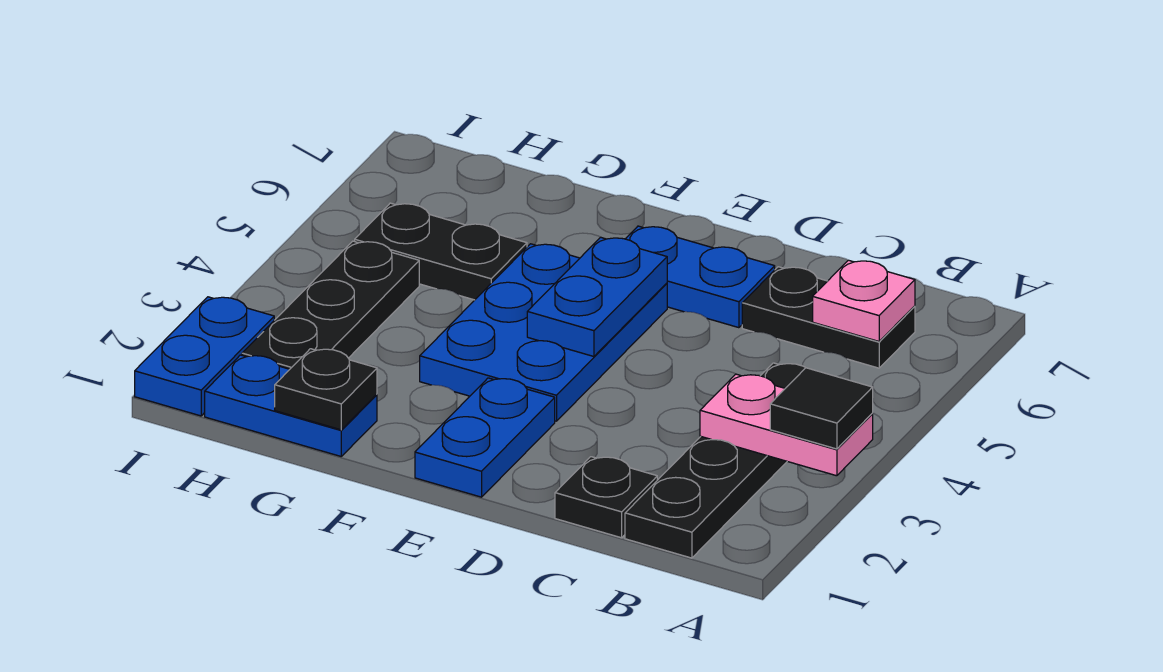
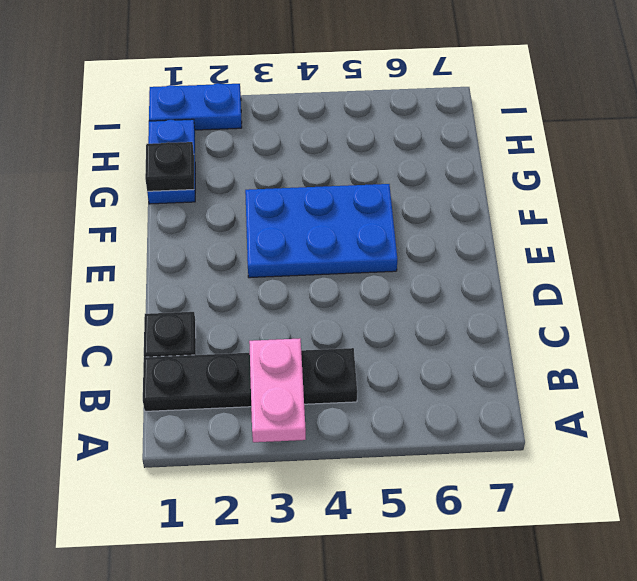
none -> black plate B6:C6 level 1
none -> blue plate D6:E6 level 1
none -> blue plate E1:E2 level 1

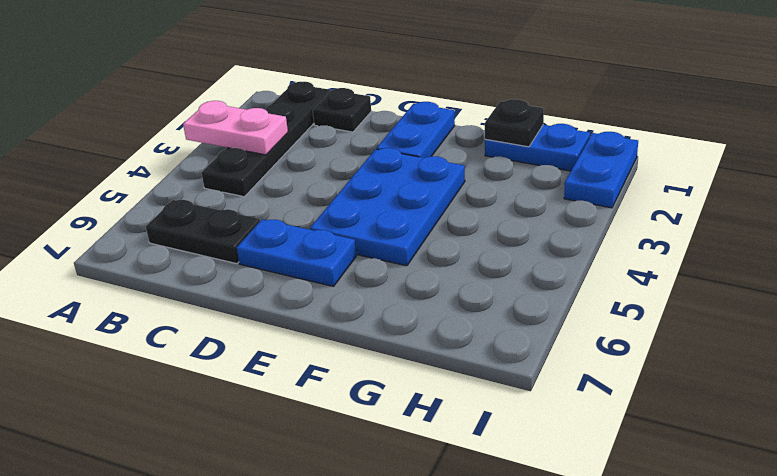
none -> black plate G5:H5 level 1
none -> black plate H2:H4 level 1
none -> pink plate B6 level 2

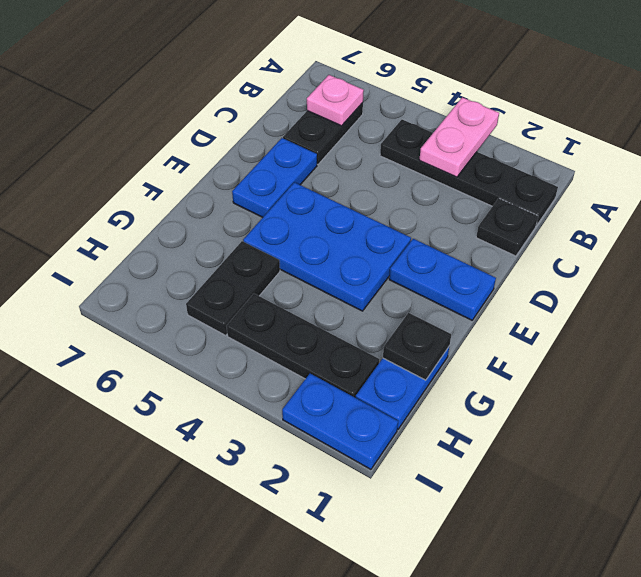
none -> blue plate E4:E5 level 2
none -> black tile A3 level 3

